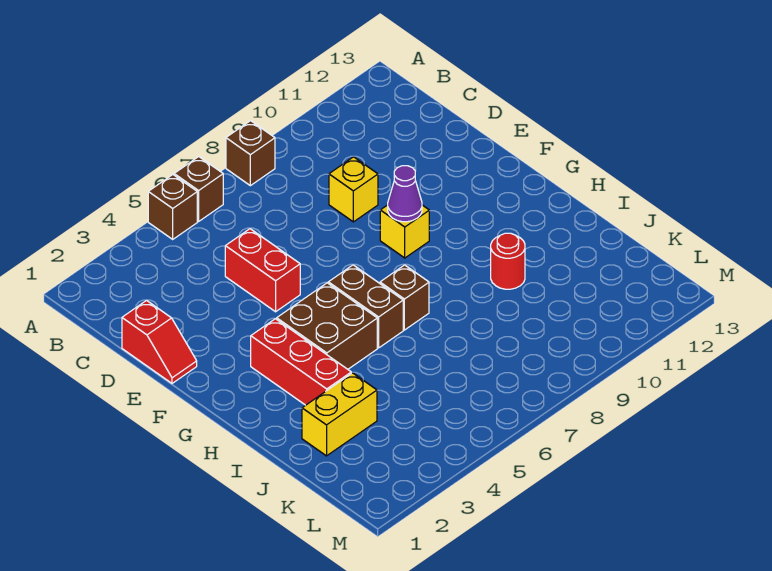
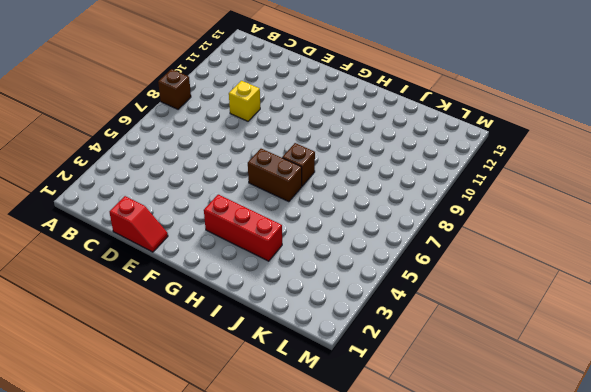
none -> brown brick A5 level 1
none -> brown brick A6 level 1
none -> red brick D5:E5 level 1

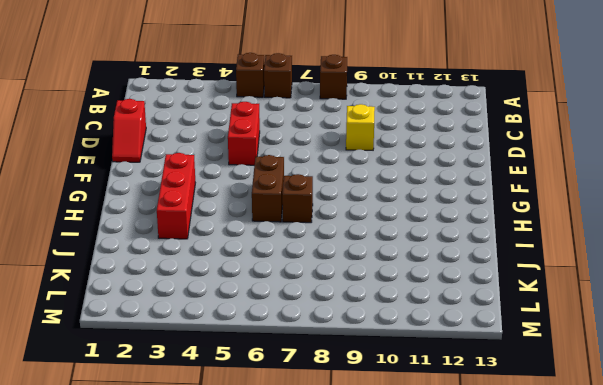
none -> yellow brick F9 level 1
none -> brown brick G4:H5 level 1
none -> red round brick I10 level 1

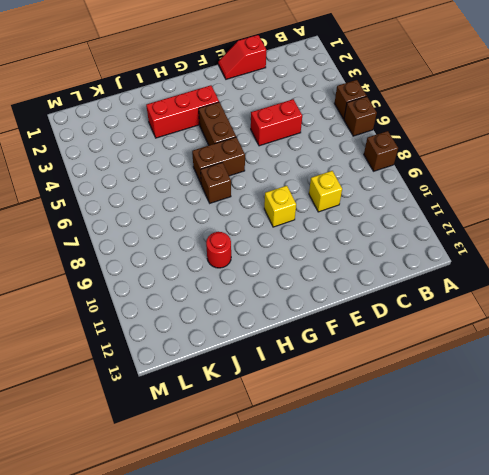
brown brick G4:G5 level 1 -> brown brick G4:H5 level 1
none -> yellow brick J2:J3 level 1
none -> purple cone F9 level 2

